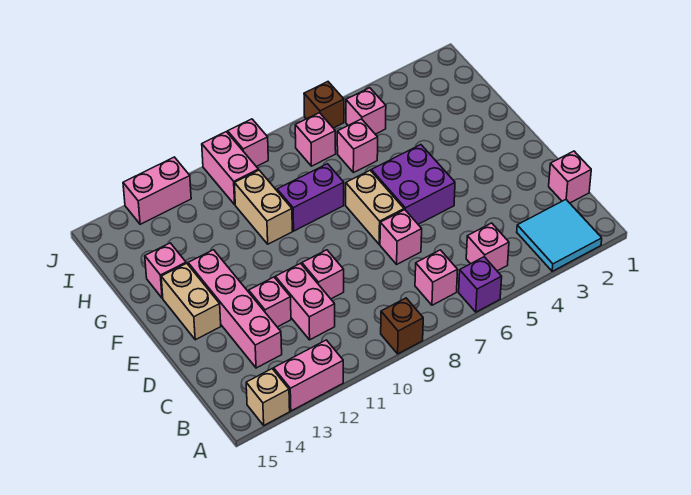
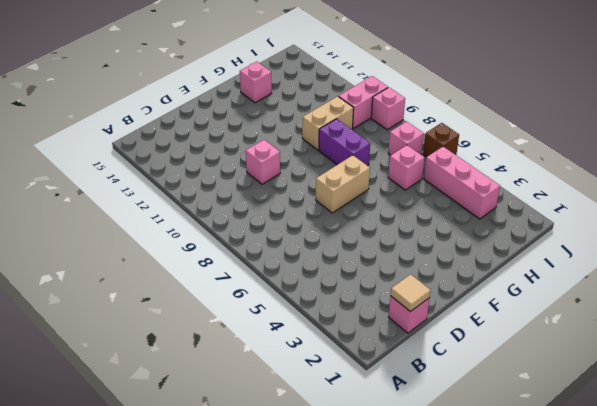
tan tile C1 level 2 -> none
pink brick I3:I5 level 1 -> pink brick I5 level 1
none -> cyan tile A2:B3 level 1
none -> purple brick A6 level 1
none -> brown brick A9 level 1

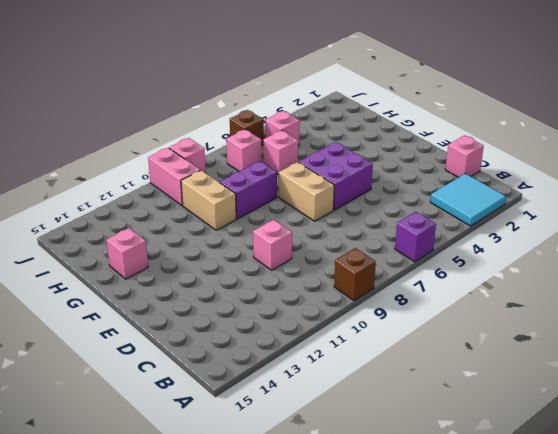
none -> pink brick A12:A13 level 1
none -> tan brick A14 level 1
none -> pink brick B5 level 1

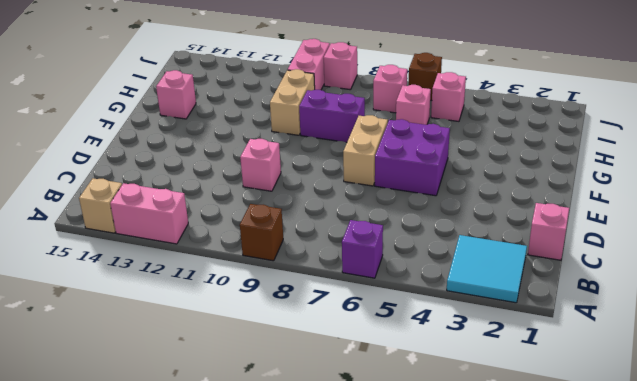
none -> pink brick B5 level 1
none -> pink brick B7 level 1
none -> pink brick C11:D11 level 1

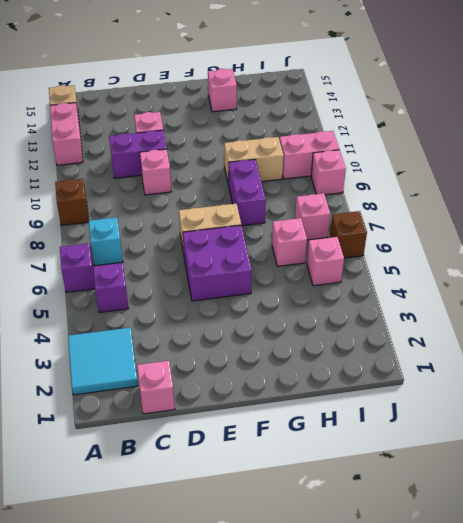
purple brick B5 level 1 -> pink brick B5 level 1
cyan brick B7 level 1 -> pink brick B7 level 1
purple brick C11:D11 level 1 -> pink brick C11:D11 level 1
none -> pink brick C13:F13 level 1
none -> pink brick D7 level 1
none -> tan brick E14:F14 level 1

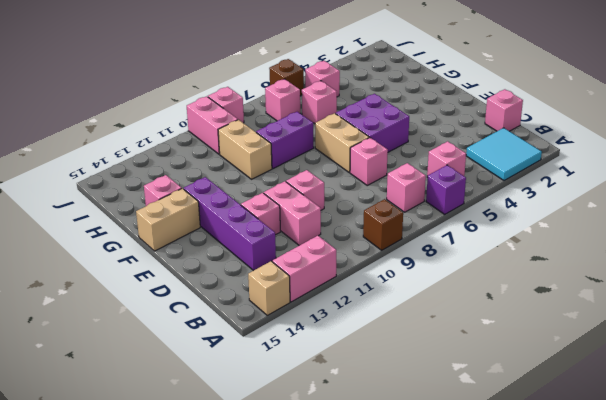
purple brick C13:F13 level 1 -> pink brick C13:F13 level 1
tan brick F14:F15 level 1 -> tan brick E14:F14 level 1
none -> pink brick J12:J13 level 1

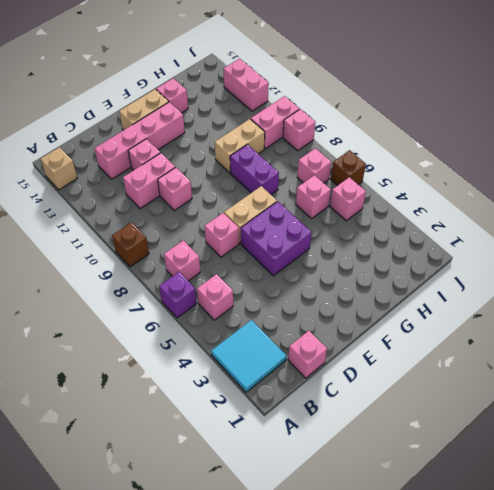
none -> pink brick A12:A13 level 1

